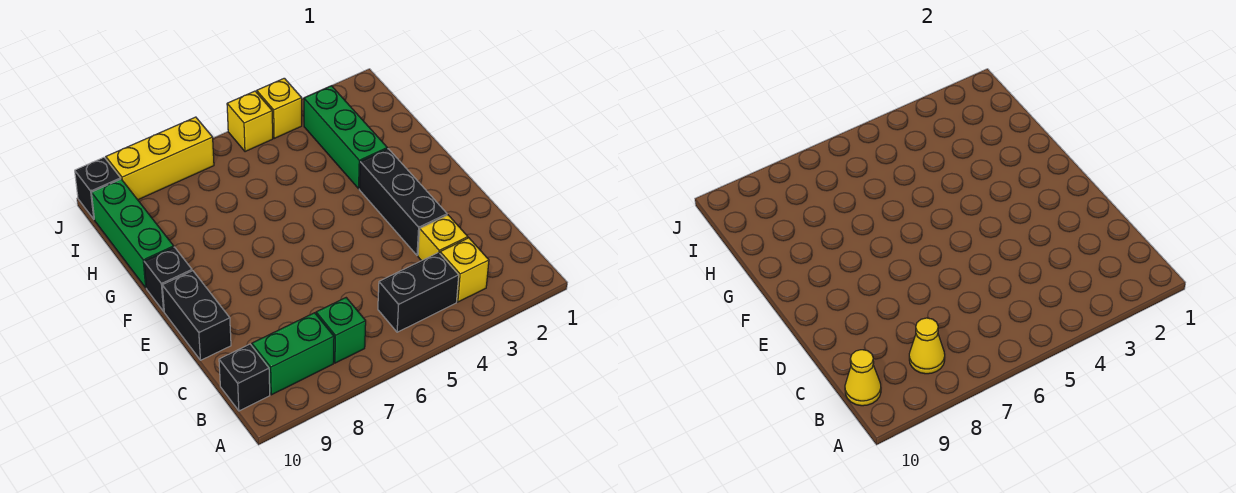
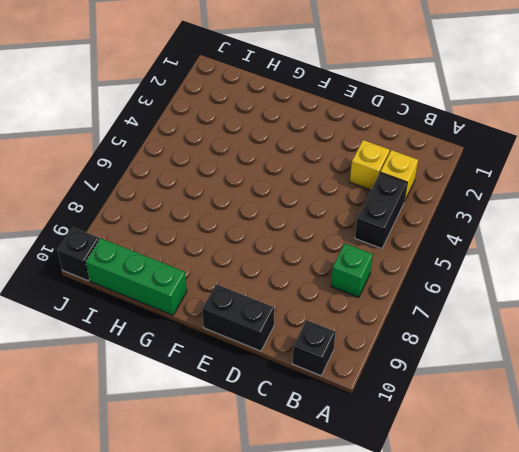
none -> green brick B8:B9 level 1
none -> black brick D3:F3 level 1
none -> black brick F10 level 1

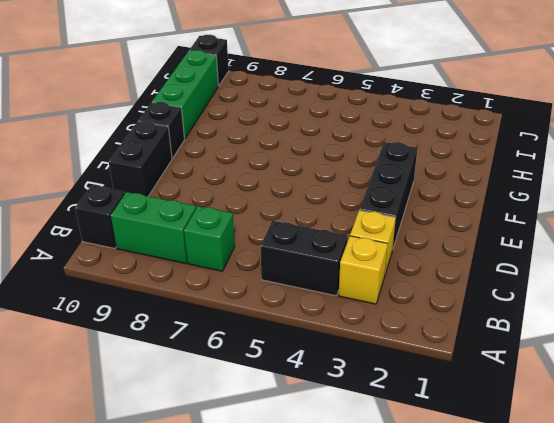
none -> green brick G3:I3 level 1
none -> yellow brick J4 level 1
none -> yellow brick J5 level 1

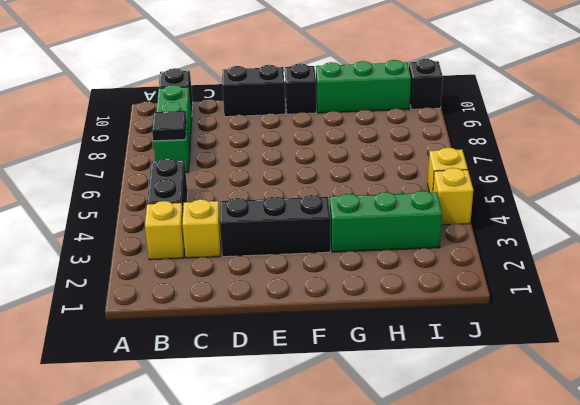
black tile B7 level 2 -> none
none -> yellow brick J7:J9 level 1
none -> yellow cone B8 level 2
none -> yellow cone B10 level 2

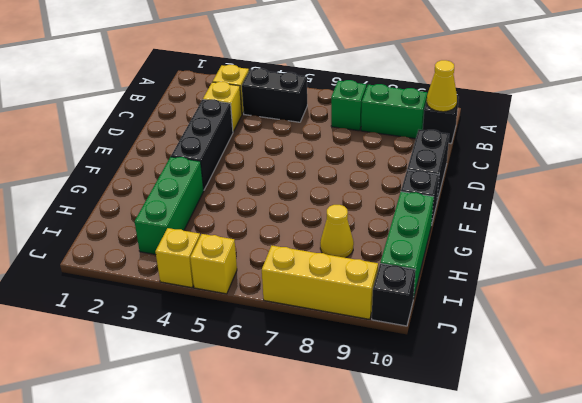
yellow cone H8 level 1 -> yellow cone B8 level 2

